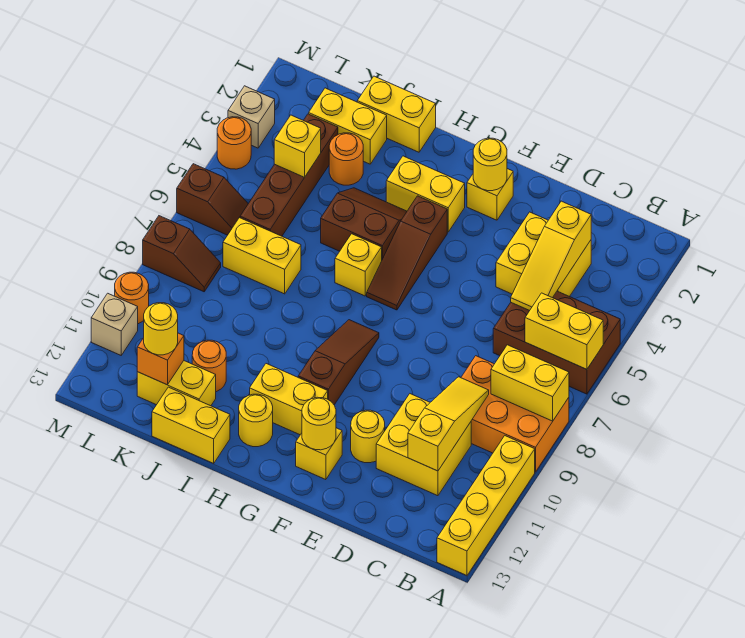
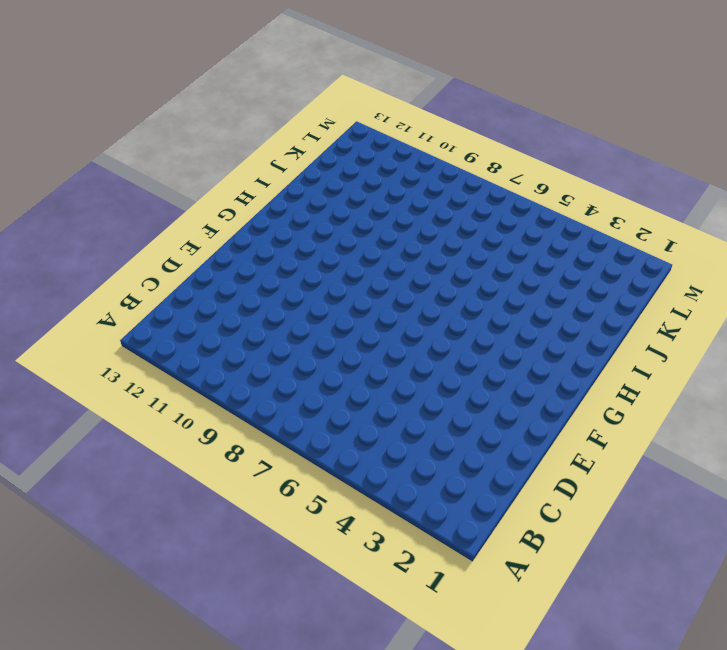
none -> brown brick A5:C6 level 1
none -> orange brick A8:C9 level 1
none -> yellow brick A10:A13 level 1
none -> yellow brick C3:D4 level 1

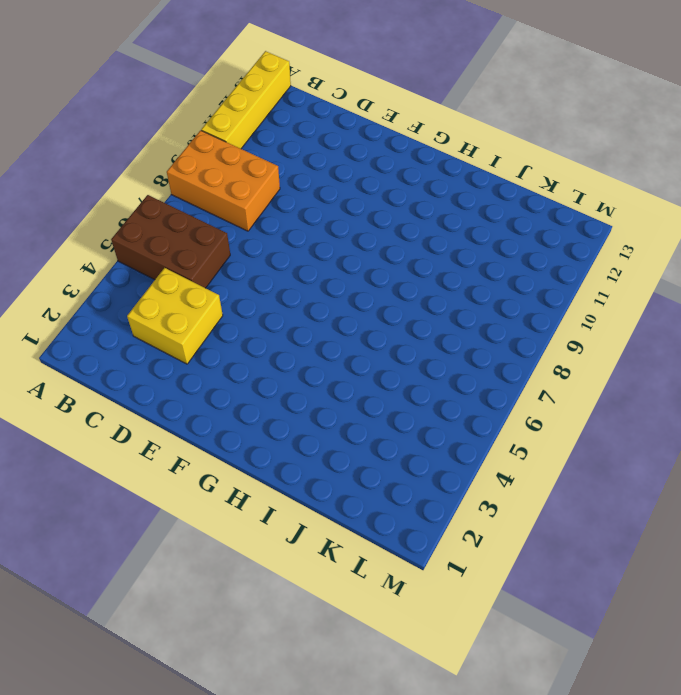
none -> yellow brick C10:D11 level 1
none -> yellow round brick E11 level 1
none -> yellow brick F2 level 1
none -> yellow brick F12 level 1

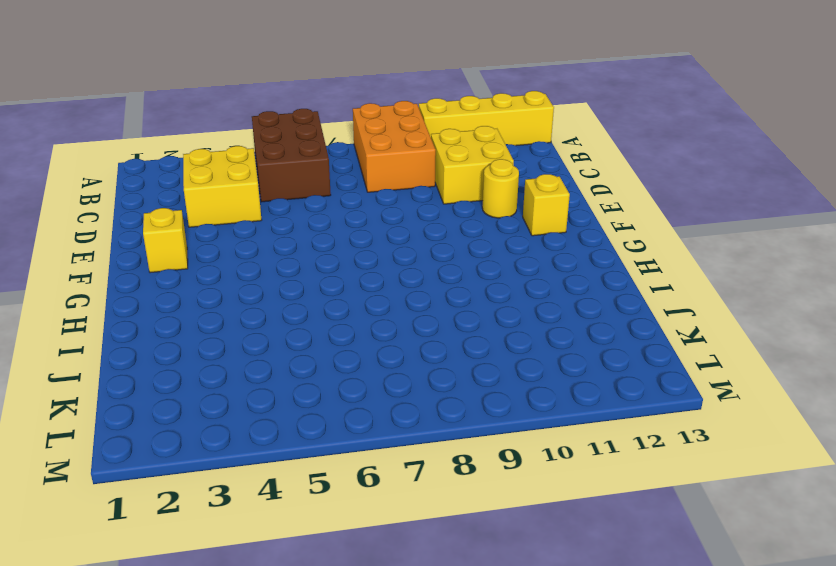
none -> yellow brick G3:H3 level 1
none -> brown slope G4:G6 level 1 top 4
none -> brown slope G8:G10 level 1 top 10
none -> yellow brick G11:H11 level 1

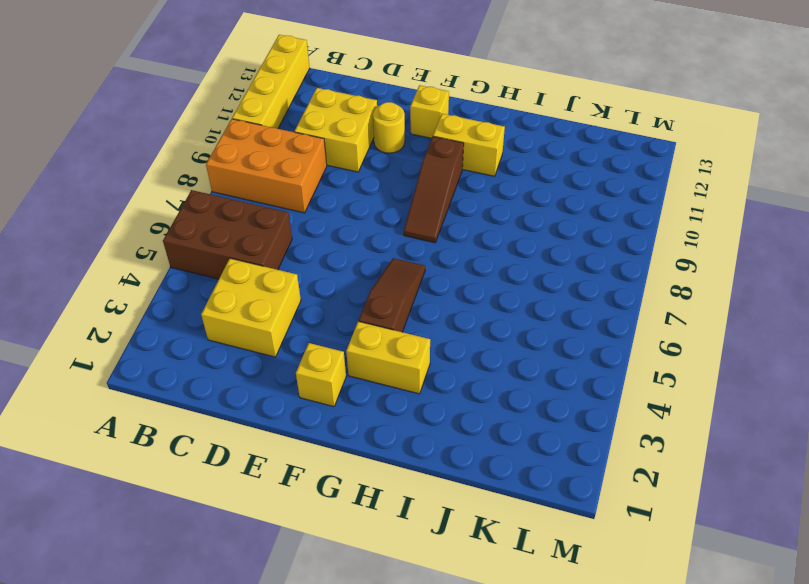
none -> brown slope H4:I5 level 1 top 5
none -> yellow brick H6 level 1
none -> yellow round brick H12 level 1
none -> yellow brick I1:J1 level 1

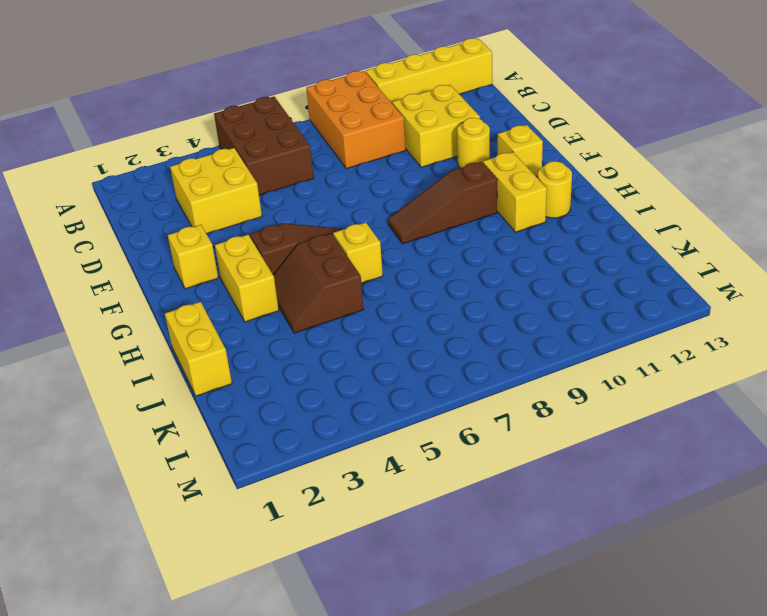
none -> yellow brick I13:J13 level 1
none -> yellow brick J2:K2 level 1
none -> orange round brick J3 level 1
none -> yellow brick J7:K7 level 1

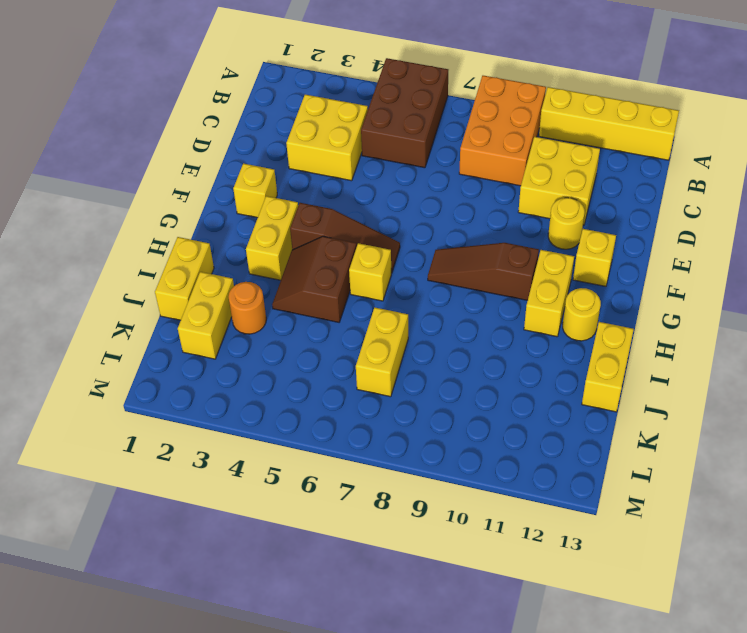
none -> orange round brick J11 level 1
none -> yellow brick J12:K12 level 1
none -> brown brick K3:K6 level 1
none -> brown slope L6:M6 level 1 top M

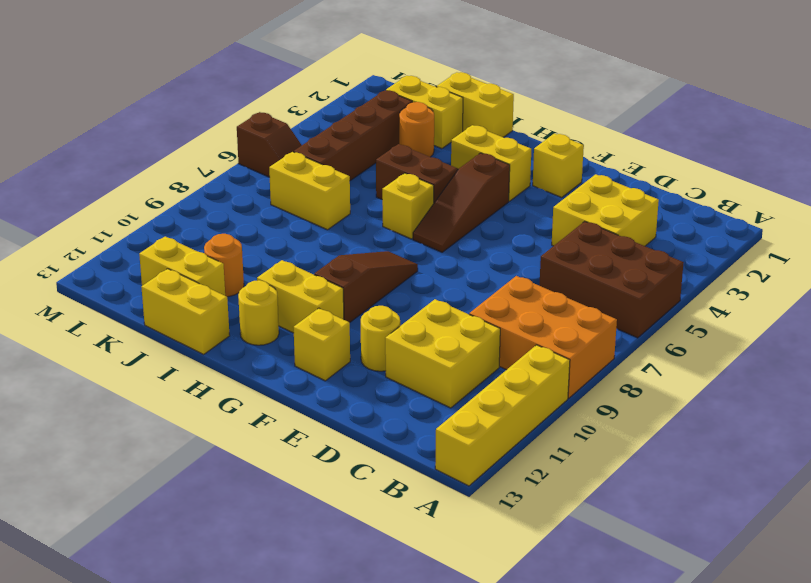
none -> brown slope L8:M8 level 1 top M
none -> tan brick M3 level 1
none -> orange round brick M4 level 1
none -> orange round brick M10 level 1

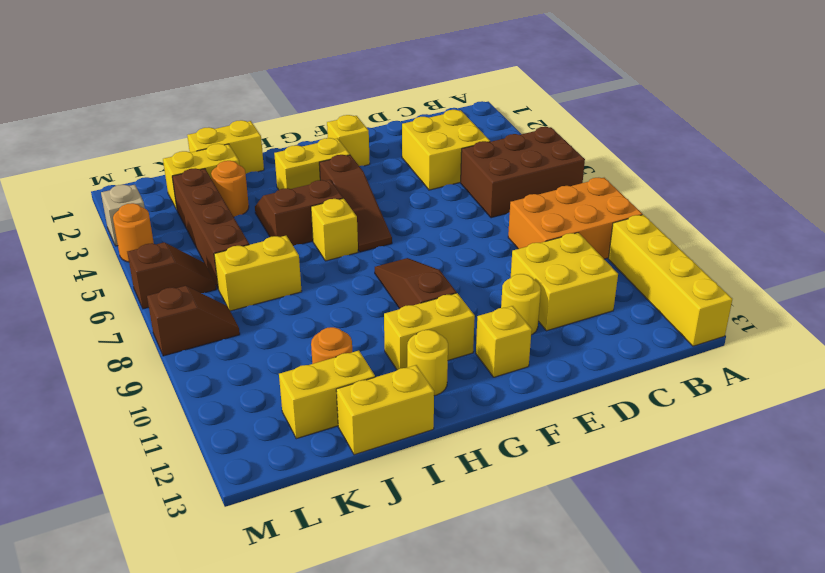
none -> orange round brick M10 level 1
none -> tan brick M11 level 1
none -> yellow brick A6:B6 level 2
none -> yellow brick A8:B8 level 2

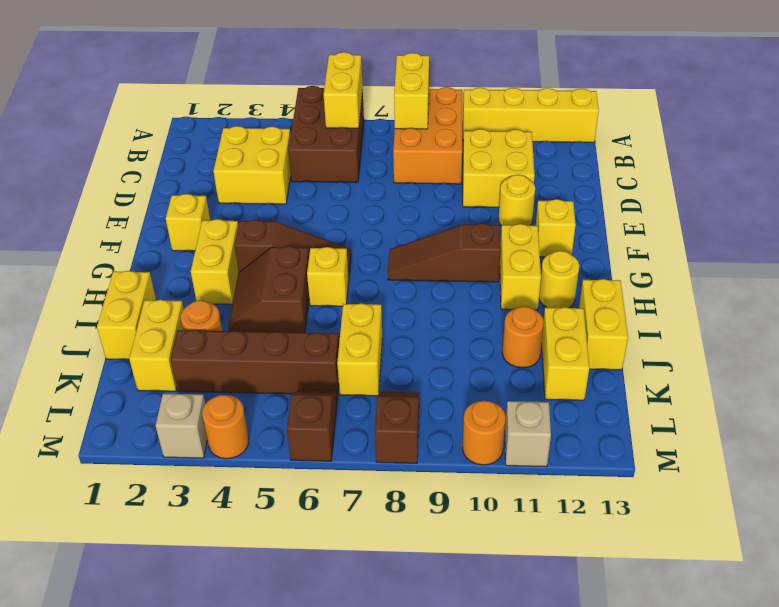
none -> yellow slope C3:C5 level 2 top 3
none -> yellow slope C9:C11 level 2 top 11
none -> yellow round brick F2 level 2
none -> yellow round brick F12 level 2

